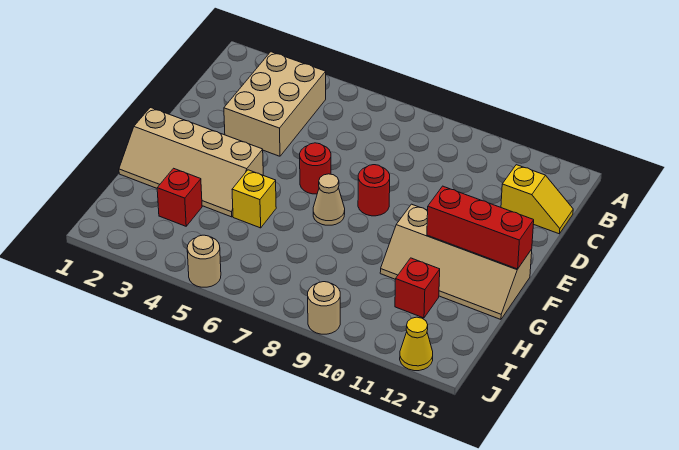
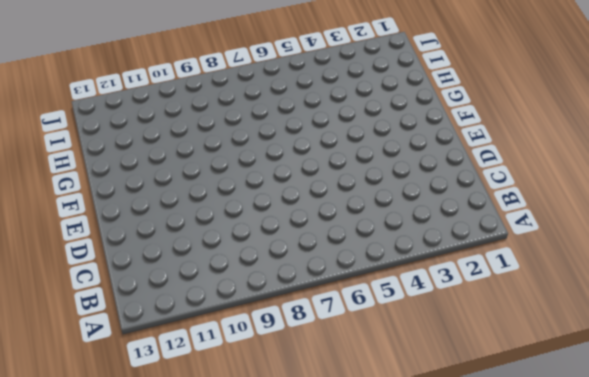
none -> tan brick B3:D4 level 1
none -> yellow slope C12:C13 level 1 top 12
none -> red round brick E6 level 1

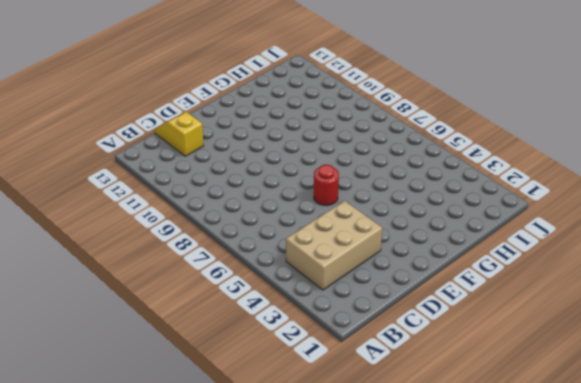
none -> red round brick E8 level 1
none -> tan slope F1:G4 level 1 top F
none -> tan cone F7 level 1

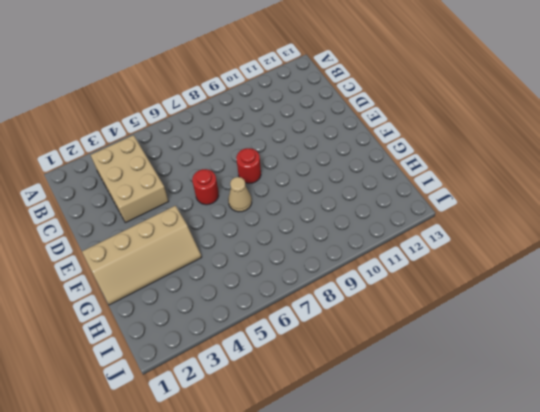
none -> yellow slope C12:C13 level 1 top 12
none -> tan slope F10:G13 level 1 top F
none -> yellow brick G5 level 1

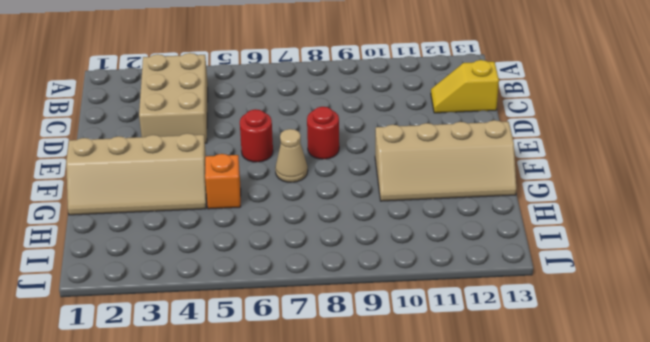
yellow slope C12:C13 level 1 top 13 -> yellow slope C12:C13 level 1 top 12
orange brick G5 level 1 -> yellow brick G5 level 1
none -> red brick H3 level 1
none -> red brick H11 level 1
none -> tan round brick J5 level 1

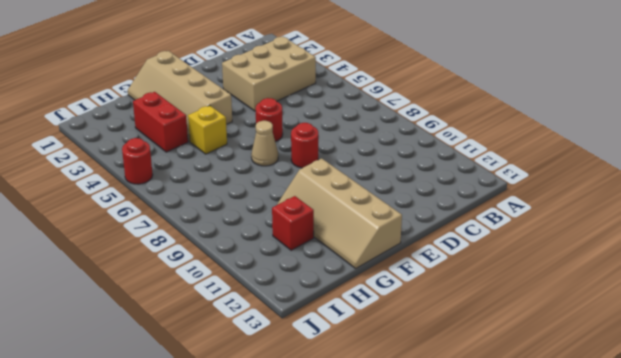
red brick H3:H4 level 1 -> red brick H3 level 1
red round brick J5 level 1 -> tan round brick J5 level 1
none -> yellow slope C12:C13 level 1 top 12
none -> tan round brick J9 level 1
none -> yellow cone J12 level 1

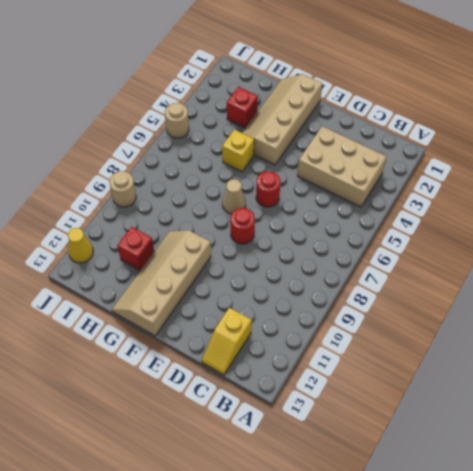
none -> red brick F11:F13 level 2

